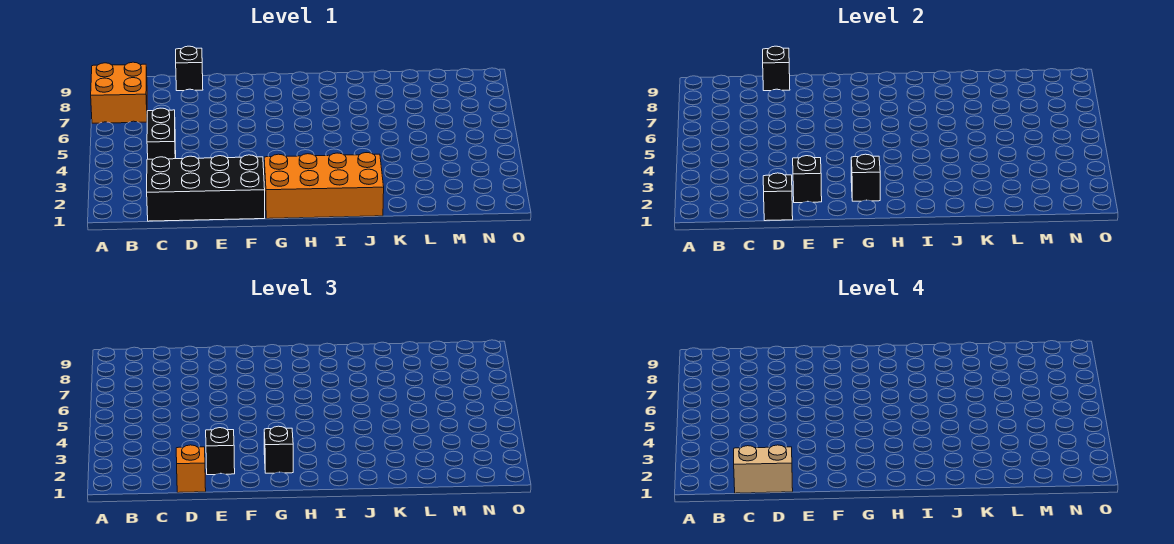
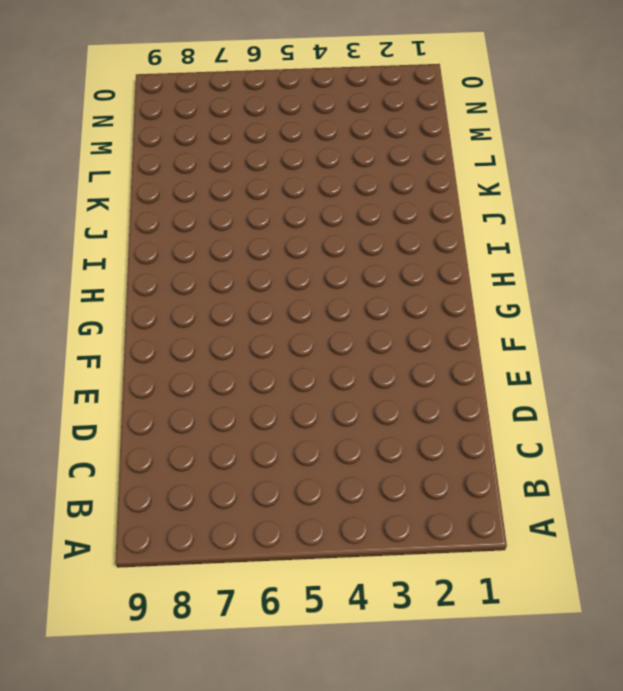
none -> orange brick A7:B8 level 1
none -> black brick C1:F2 level 1
none -> black brick C4:C5 level 1

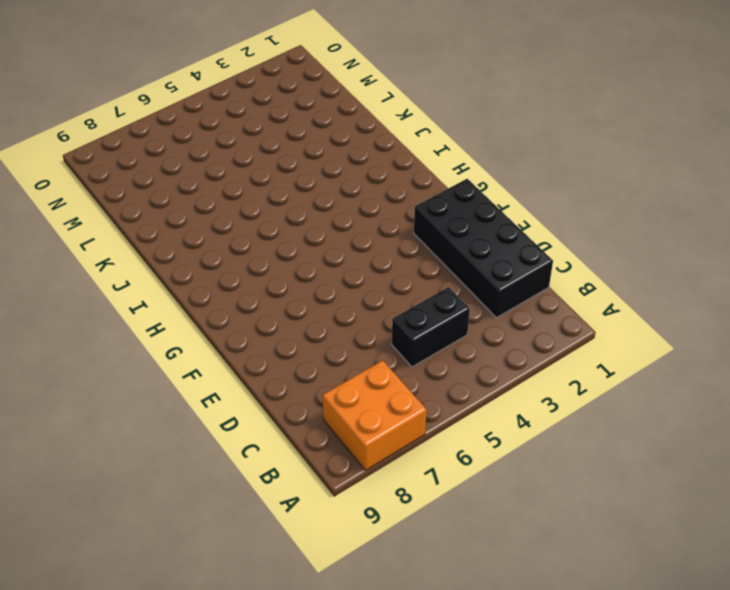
none -> black brick D9 level 1
none -> orange brick G1:J2 level 1
none -> black brick D1 level 2

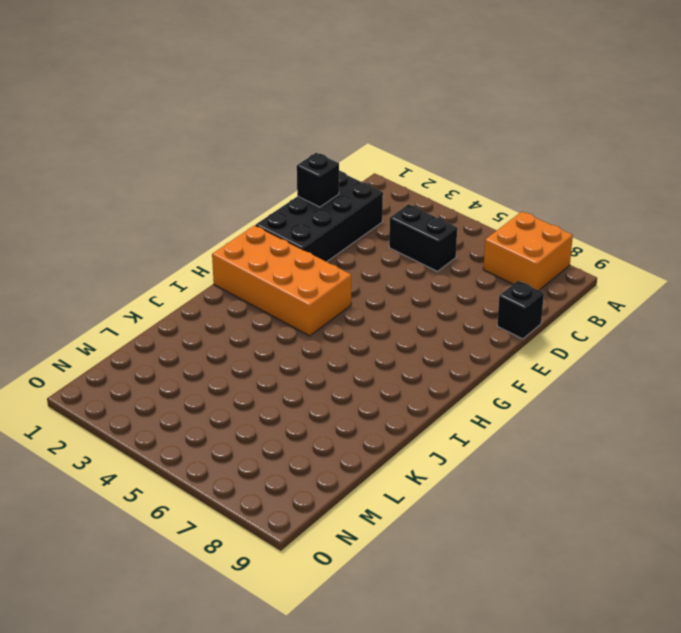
orange brick G1:H4 level 1 -> orange brick G1:J2 level 1
none -> black brick D9 level 2
none -> black brick E2 level 2
none -> black brick G2 level 2

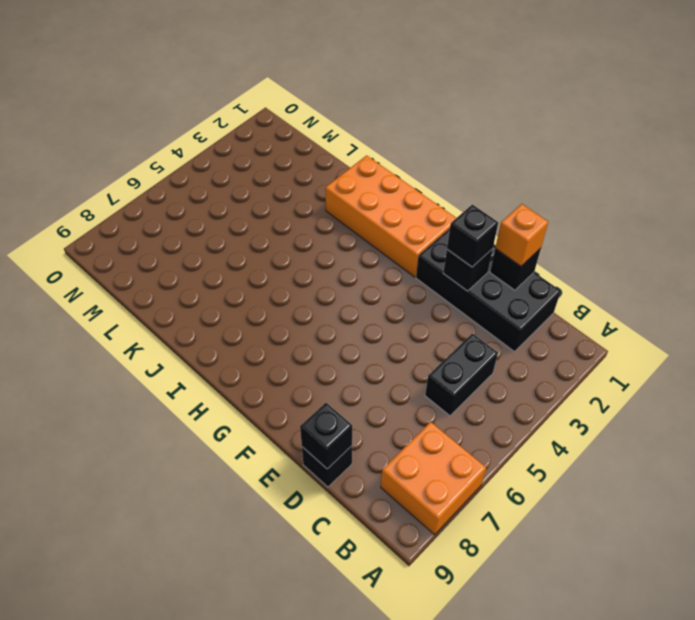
none -> black brick G2 level 2
none -> black brick G2 level 3
none -> tan brick C1:D1 level 4

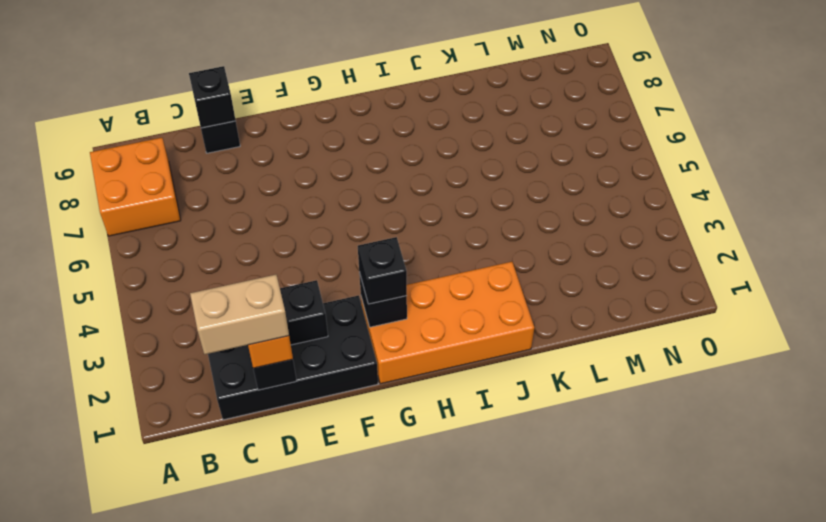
none -> black brick C4:C5 level 1
none -> black brick E2 level 3

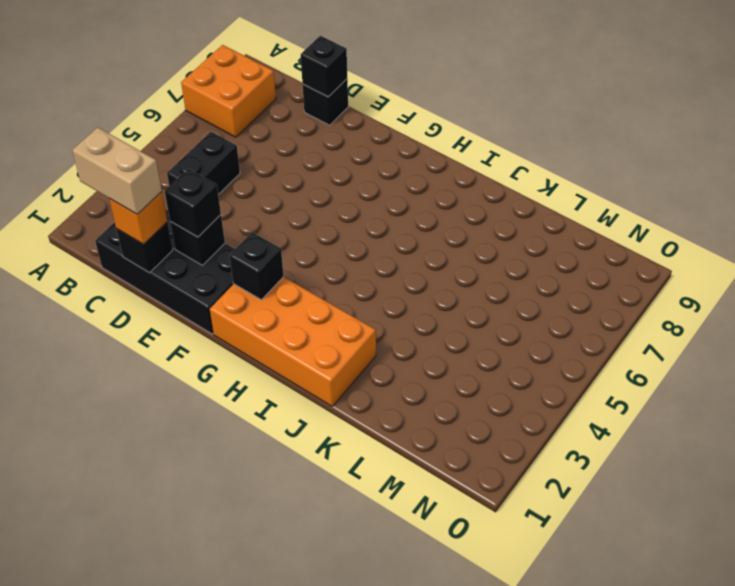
none -> black brick G2 level 3

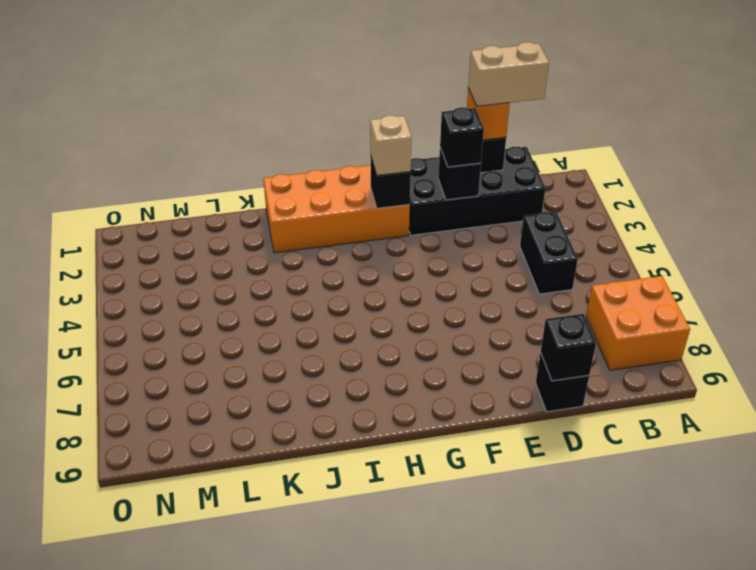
tan brick G2 level 3 -> black brick G2 level 3

